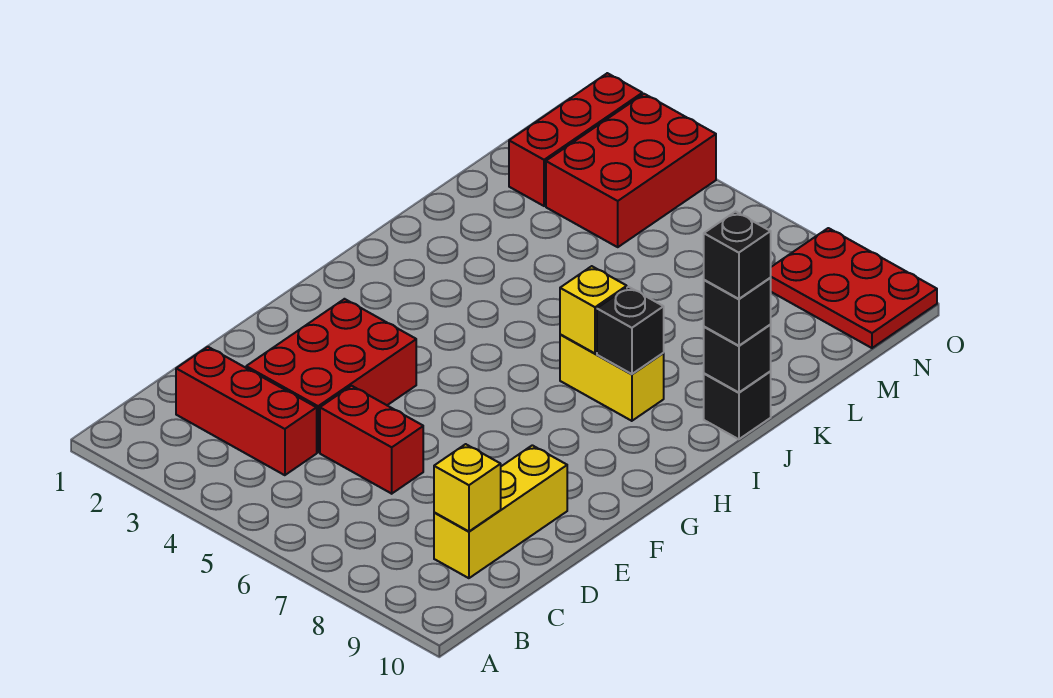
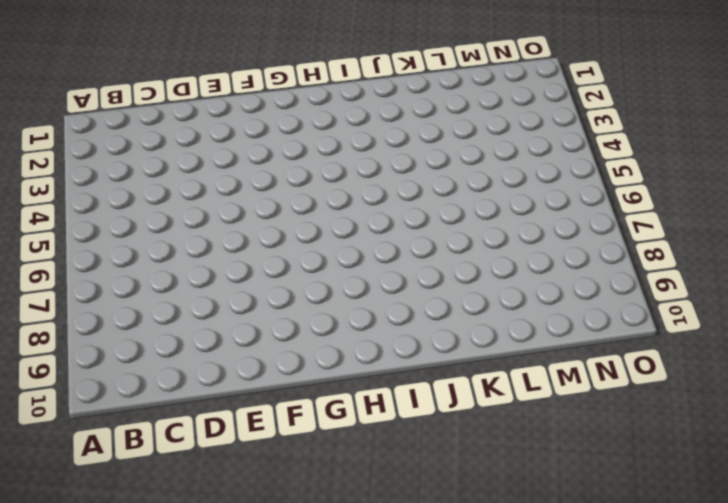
none -> red brick C2:C4 level 1
none -> yellow brick C9:E9 level 1
none -> red brick D3:F4 level 1

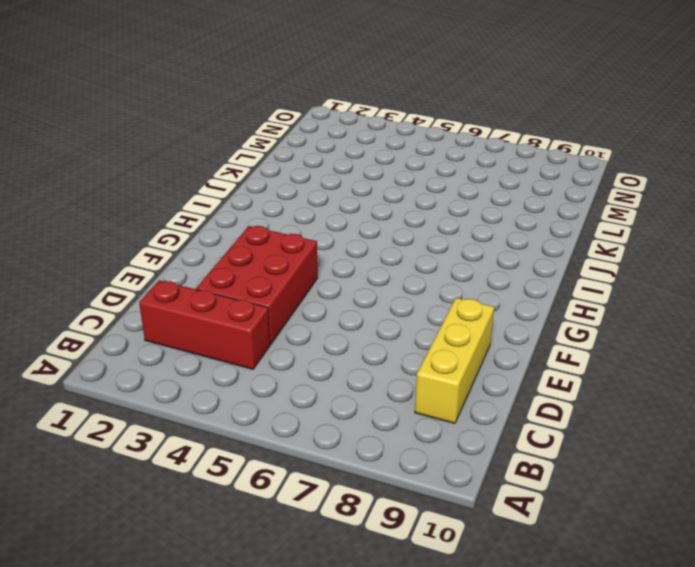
none -> red brick D5:D6 level 1
none -> yellow brick I7:I8 level 1
none -> black brick J10 level 1

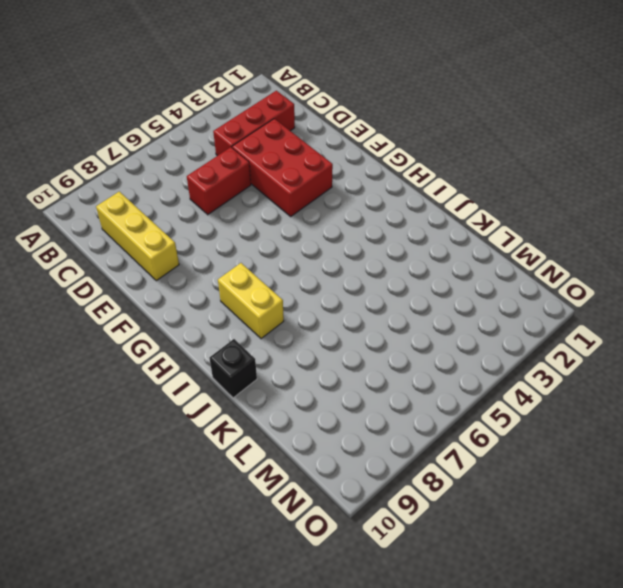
yellow brick H8:I8 level 1 -> yellow brick I7:I8 level 1
none -> red brick M2:O2 level 1
none -> red brick M3:O4 level 1
none -> red plate N8:O10 level 1

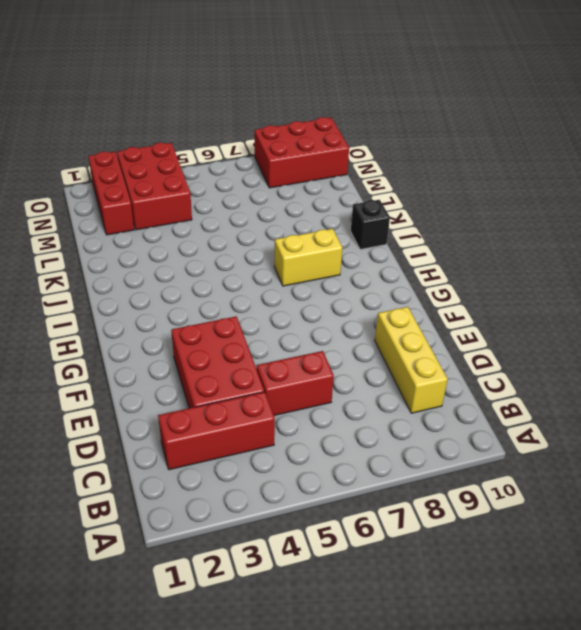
red brick N8:O10 level 1 -> red plate N8:O10 level 1
none -> yellow brick C9 level 2
none -> yellow brick I7 level 2
none -> black brick I8 level 2

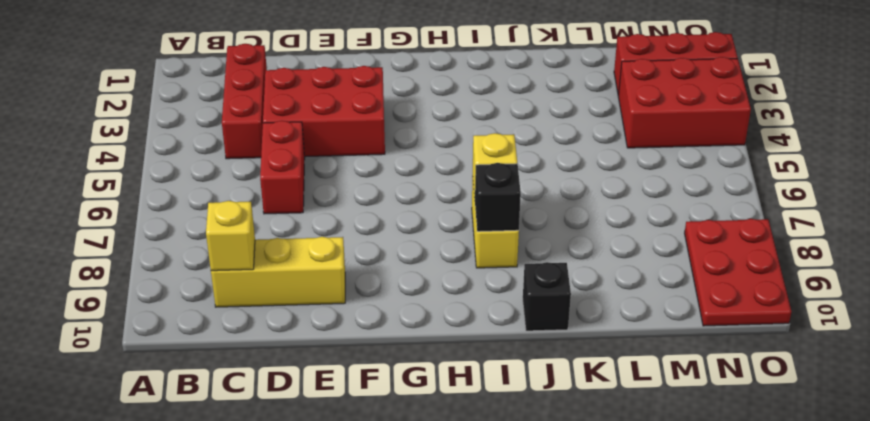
none -> black brick J10 level 2
none -> black brick J10 level 3
none -> black brick J10 level 4

